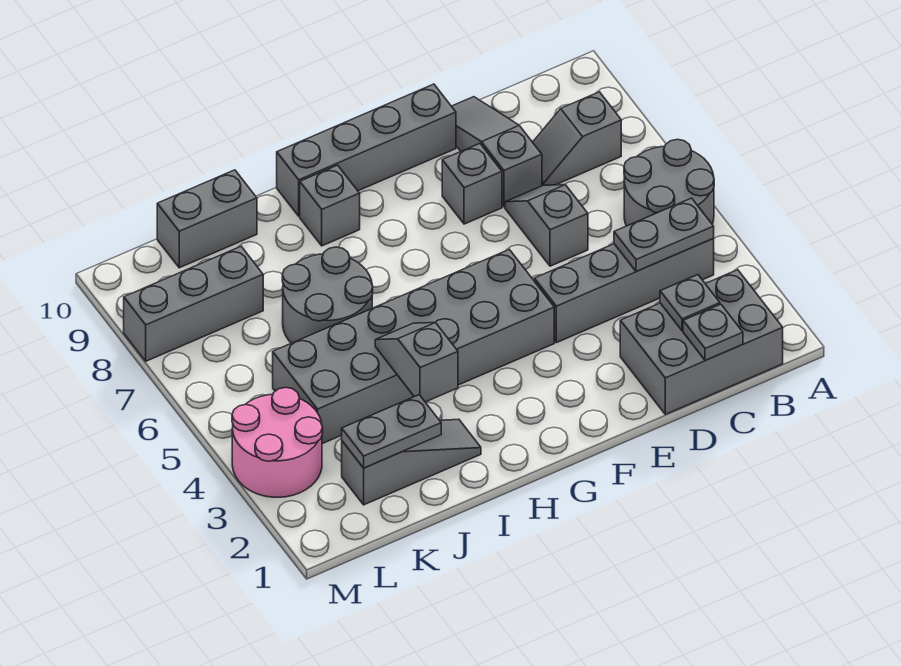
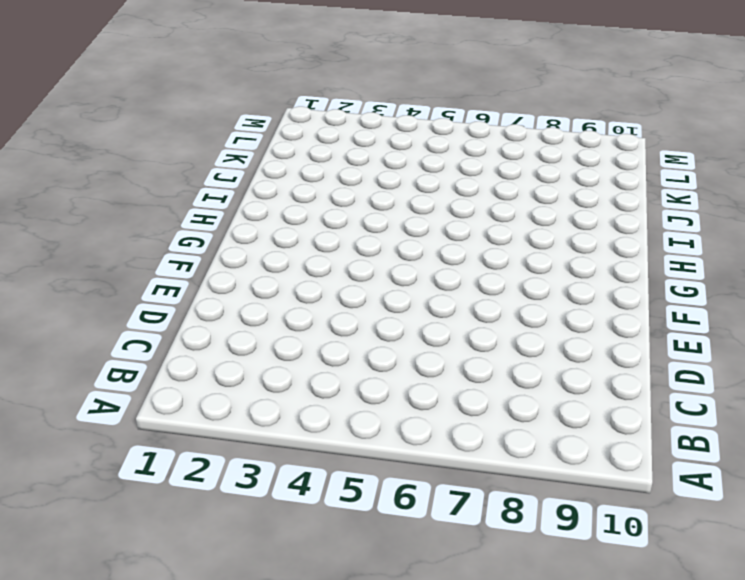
none -> grey round brick A5:B6 level 1
none -> grey brick B1:D2 level 1
none -> grey brick B4:E4 level 1

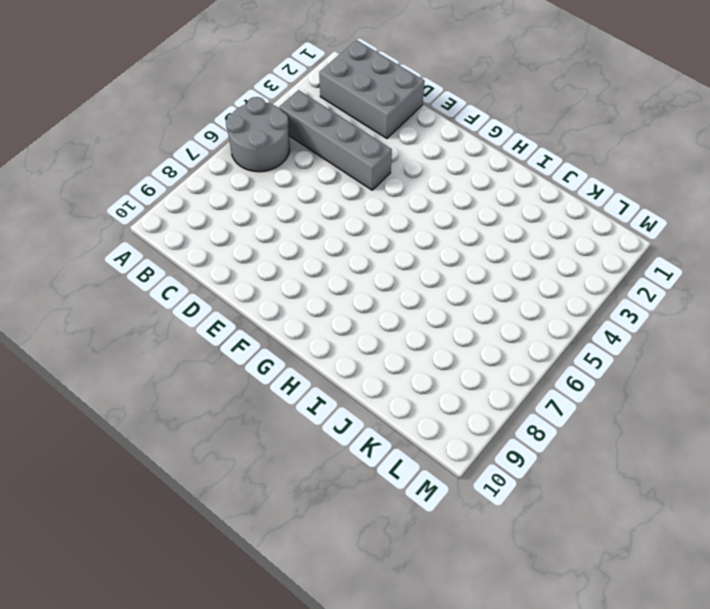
none -> grey slope B8:C8 level 1 top B
none -> grey slope D6:D7 level 1 top 6
none -> grey slope D8:D10 level 1 top 8

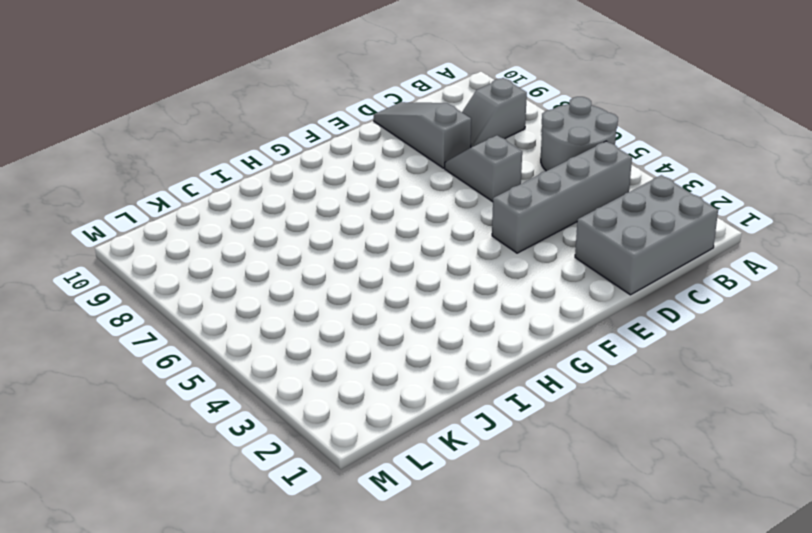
none -> grey brick E8 level 1
none -> grey brick E10:H10 level 1
none -> grey brick F4:K5 level 1

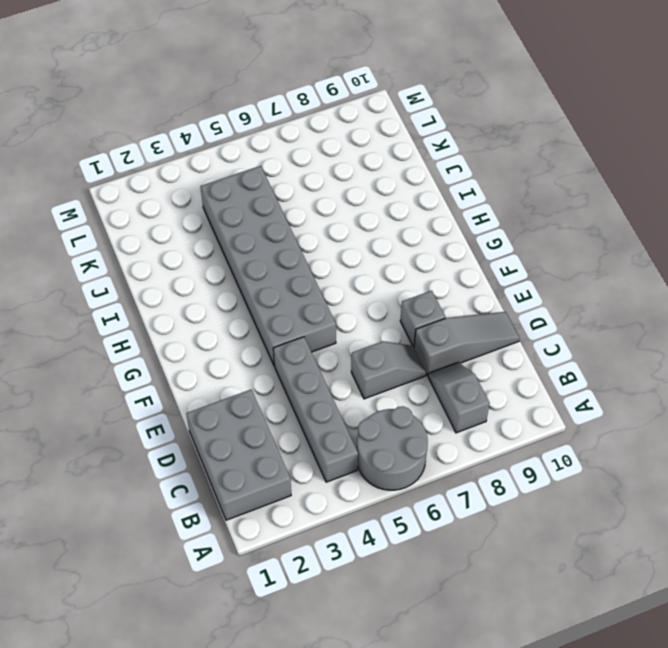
none -> grey brick E10:H10 level 1
none -> grey brick H9 level 1
none -> grey slope I2:K2 level 1 top K

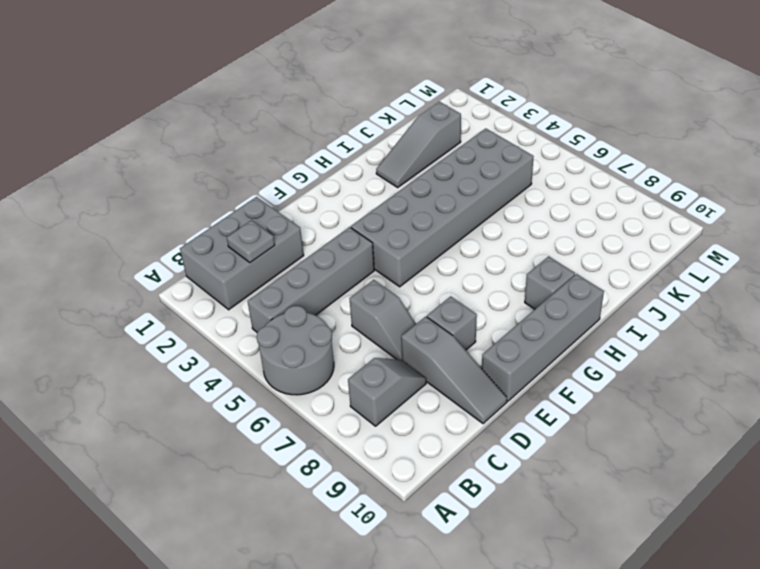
none -> grey round brick I6:J7 level 1
none -> grey brick J10:K10 level 1
none -> grey brick K8:M8 level 1

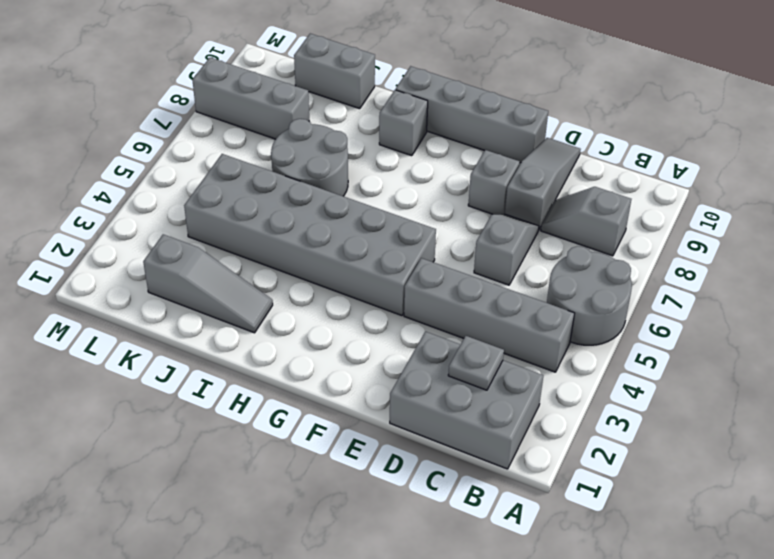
none -> pink round brick L3:M4 level 1
none -> grey plate B4:C4 level 2
none -> grey plate C1 level 2

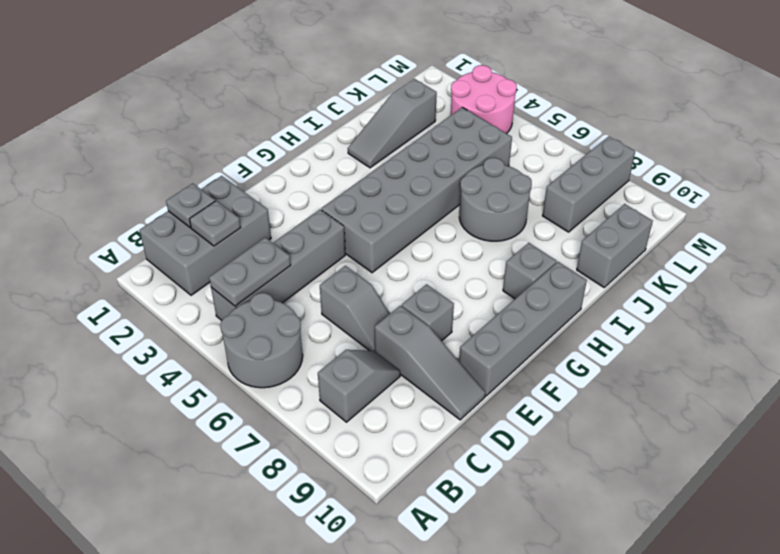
none -> grey slope I3:I4 level 2 top 3
none -> grey plate J2:K2 level 2

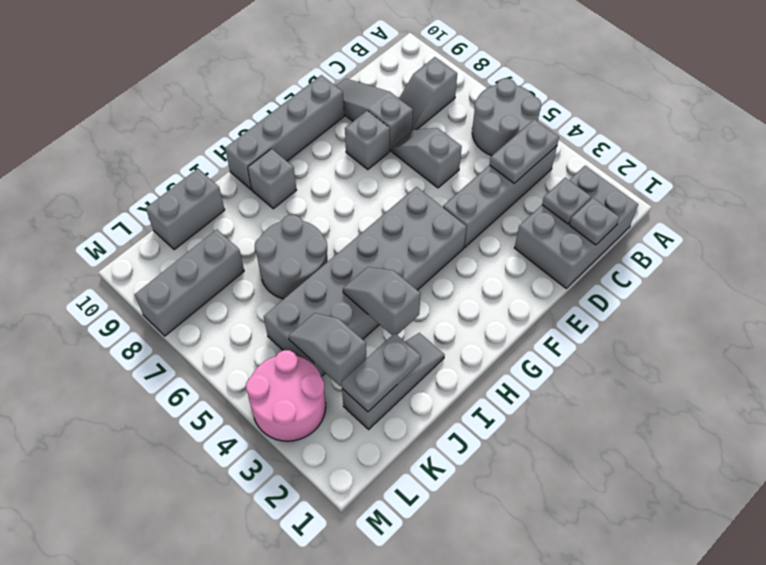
grey slope K3:K4 level 2 top 3 -> none

